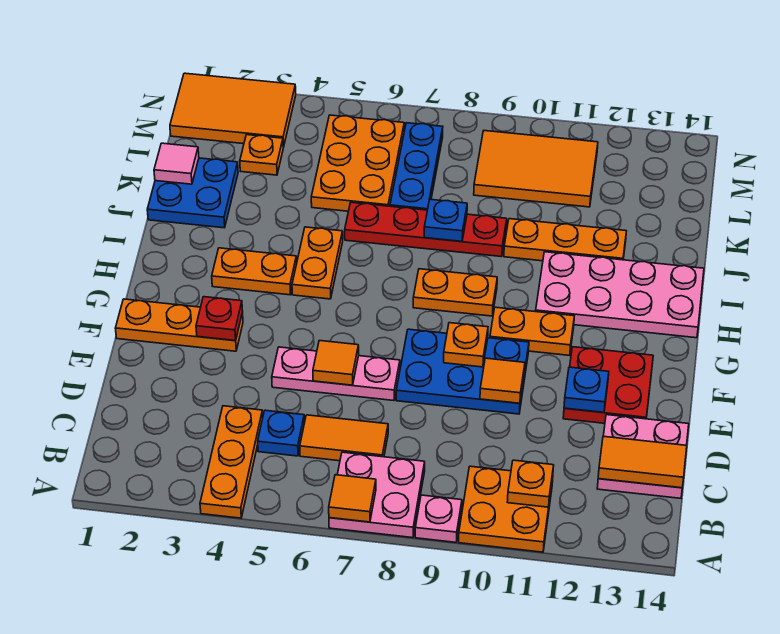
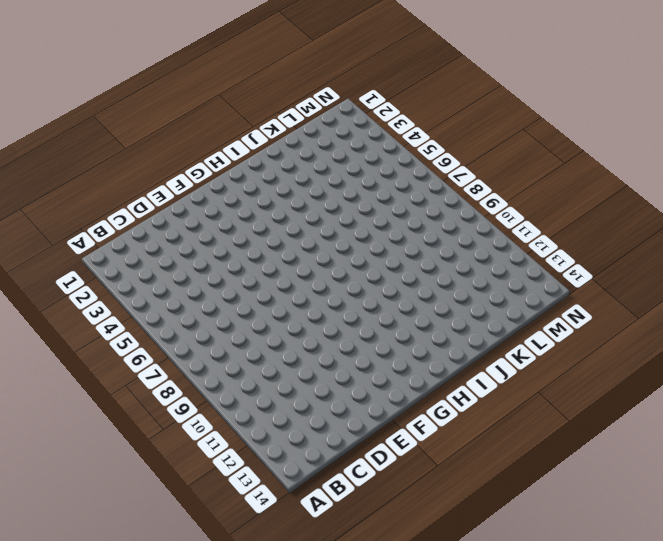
none -> orange plate A4:C4 level 1
none -> pink plate A7:B8 level 1
none -> pink plate A9 level 1
none -> orange plate A10:B11 level 1

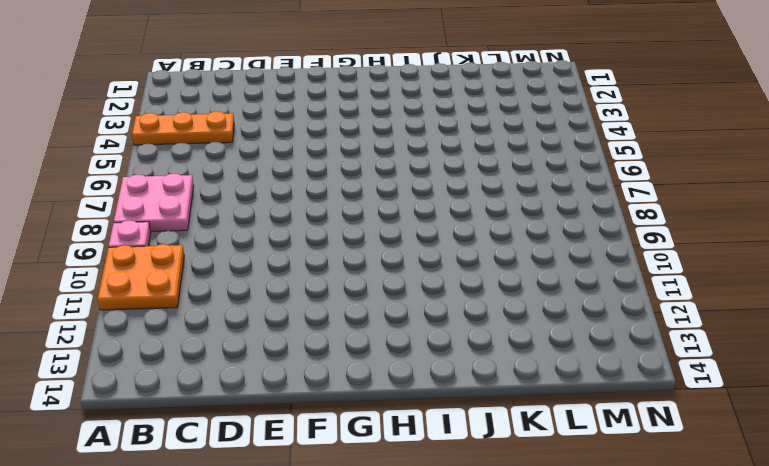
none -> blue plate C5 level 1
none -> orange tile C6:C7 level 1
none -> pink plate C13:D14 level 1
none -> pink plate E5:E7 level 1

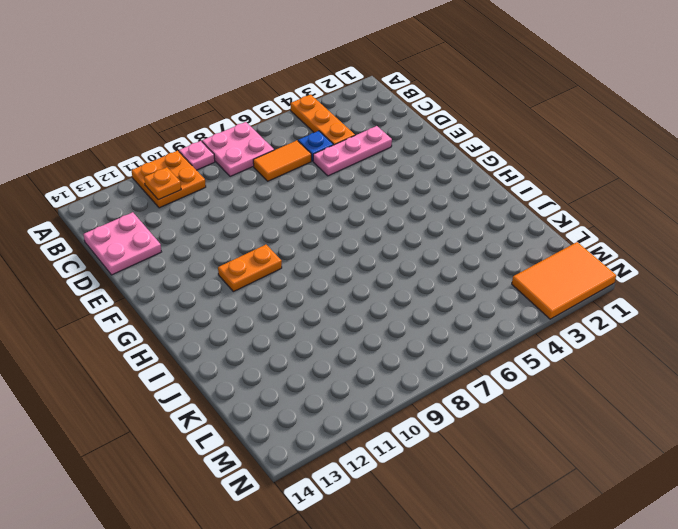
pink plate D3:D5 level 1 -> pink plate E5:E7 level 1
none -> blue plate E8:F10 level 1
none -> red plate E12:F13 level 1
none -> orange plate F1:F3 level 1
none -> orange plate H3:H4 level 1

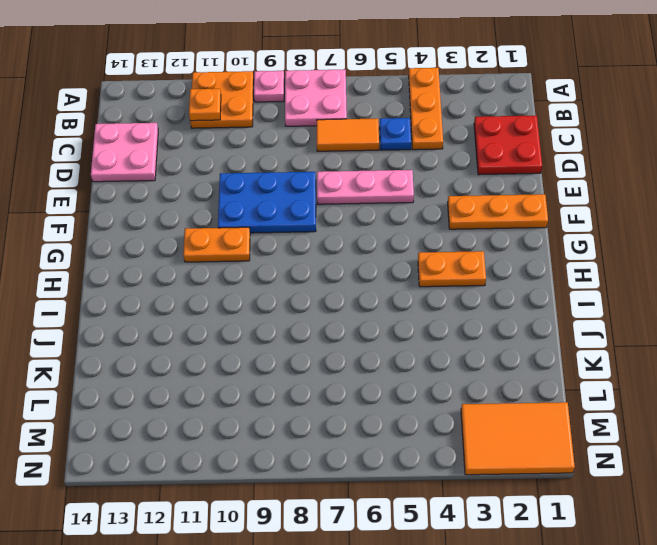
red plate C1:D2 level 1 -> red plate E12:F13 level 1
none -> orange plate H5:I5 level 1
none -> orange plate H8:H9 level 1
none -> pink plate H11:I14 level 1
none -> blue plate J1:K2 level 1

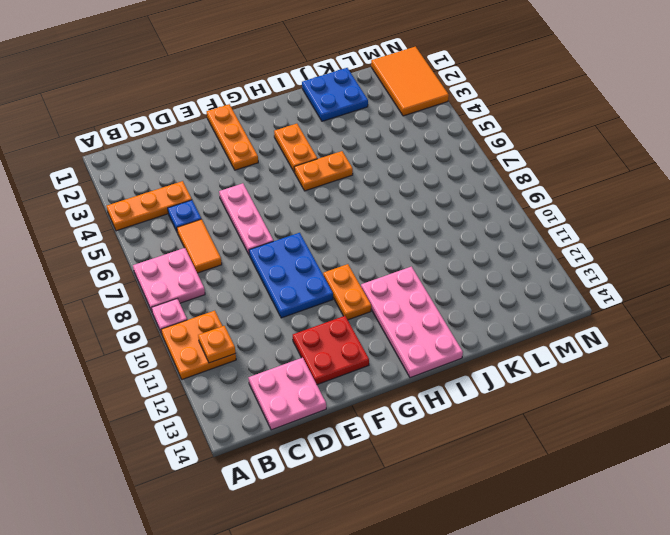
none -> orange plate H8:H9 level 1
none -> red plate J6:J9 level 1
none -> orange plate J10:J12 level 1
none -> orange plate K5:M6 level 1

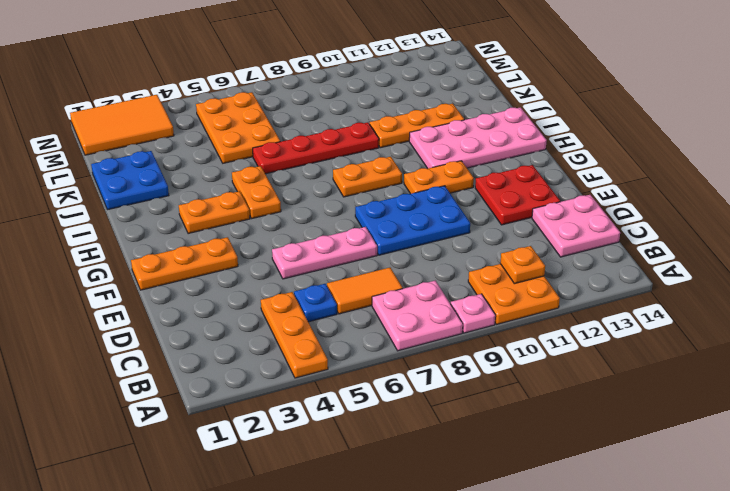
none -> blue plate K7:M7 level 1
none -> orange plate L3 level 1
none -> orange tile L9:M11 level 1
none -> orange tile A7 level 2

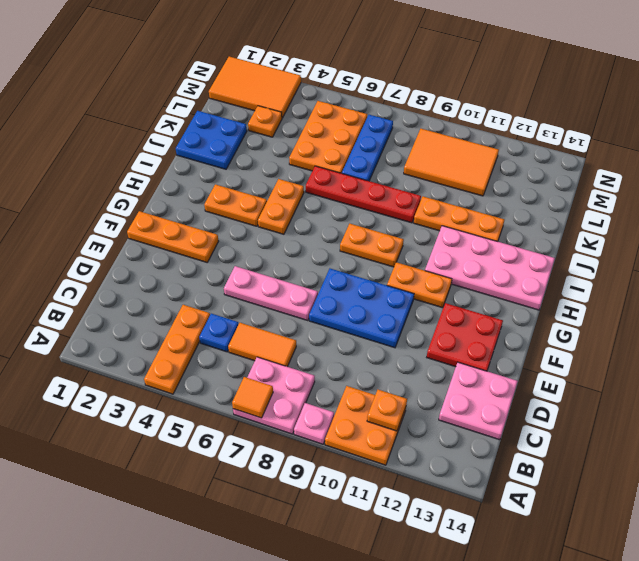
none -> orange tile C13:C14 level 2
none -> orange tile E6 level 2
none -> orange tile E10 level 2
none -> blue plate E12 level 2

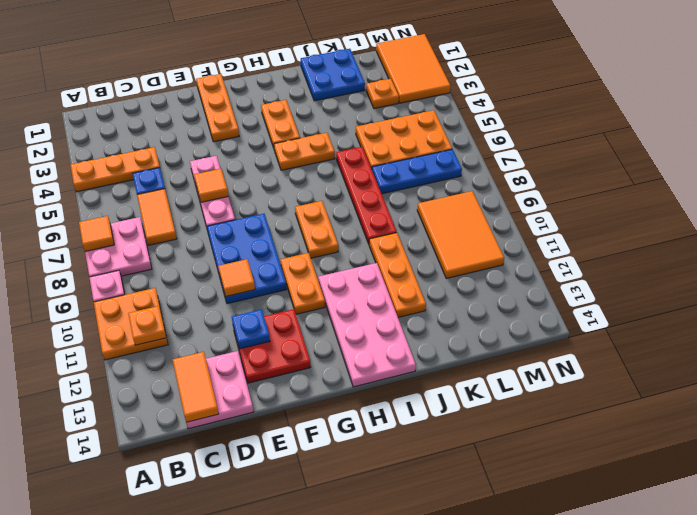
none -> red plate F3 level 2
none -> orange plate F9 level 2
none -> blue plate J8 level 2
none -> pink tile K1 level 2

